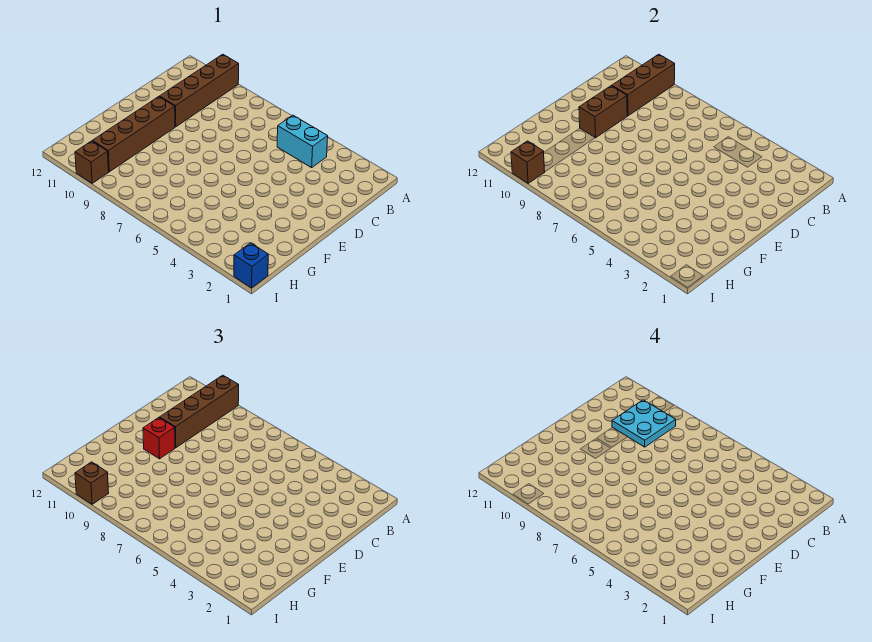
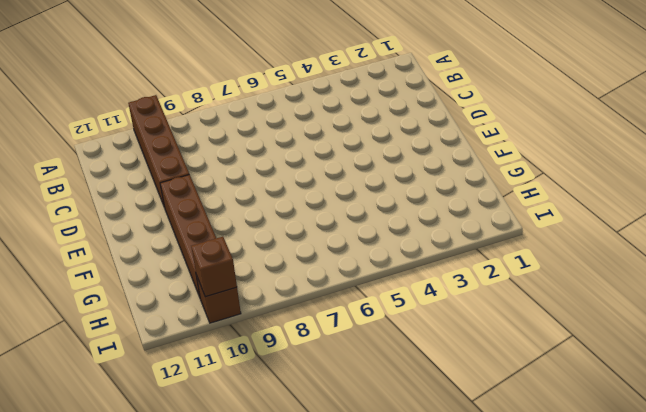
none -> cyan brick B4:B5 level 1
none -> blue brick I1 level 1
none -> brown brick A10:C10 level 2

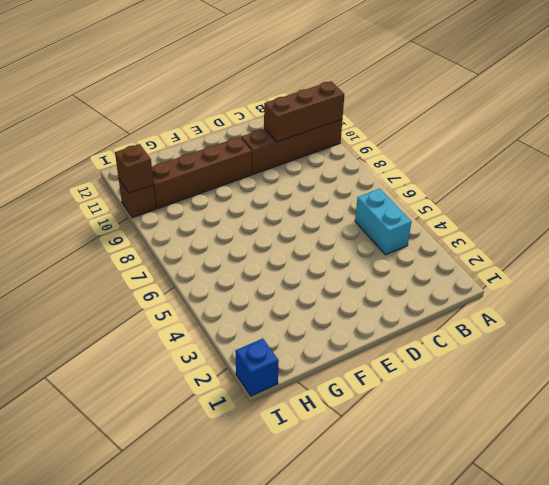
none -> brown brick D10:E10 level 2
none -> brown brick A10:D10 level 3
none -> red brick E10 level 3

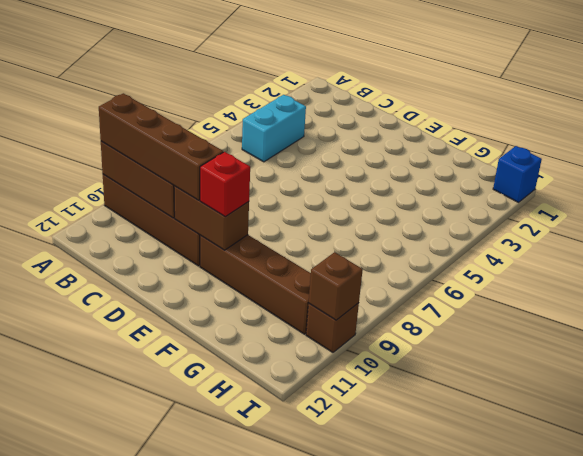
none -> brown brick I10 level 3
none -> cyan plate B9:C10 level 4

